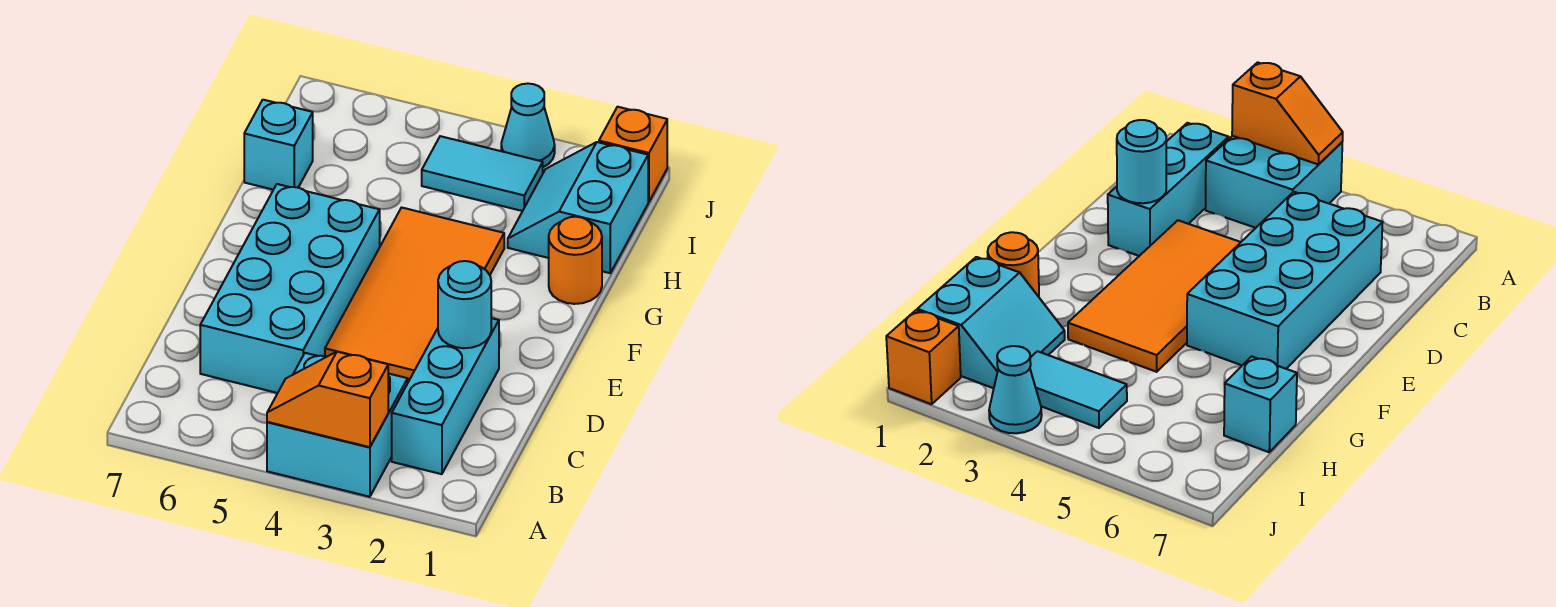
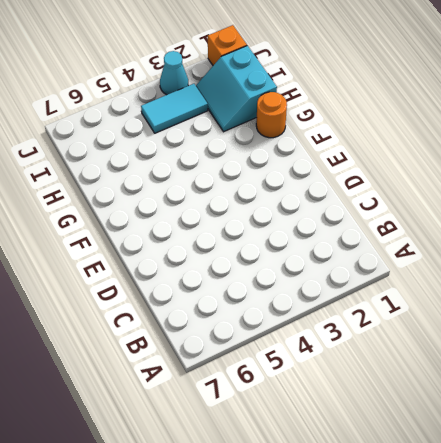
none -> cyan brick A3:B4 level 1
none -> cyan brick B2:D2 level 1
none -> cyan brick C5:F6 level 1

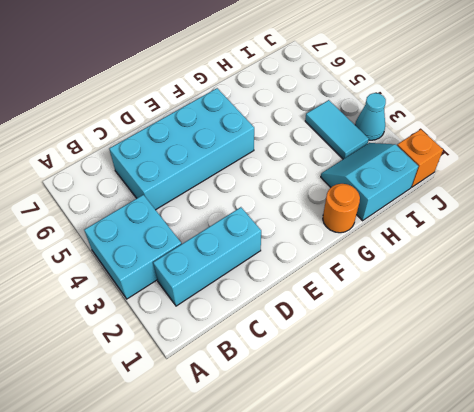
none -> orange tile D3:G4 level 1
none -> cyan brick H7 level 1
none -> orange slope A3:A4 level 2 top 3

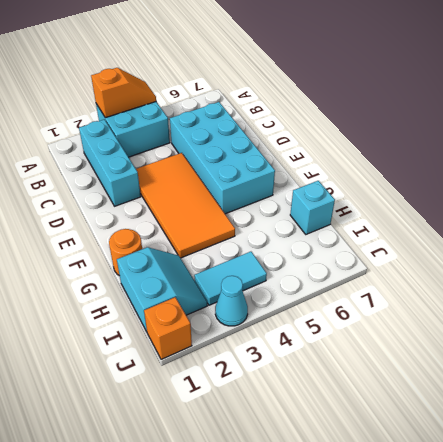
none -> cyan round brick D2 level 2

